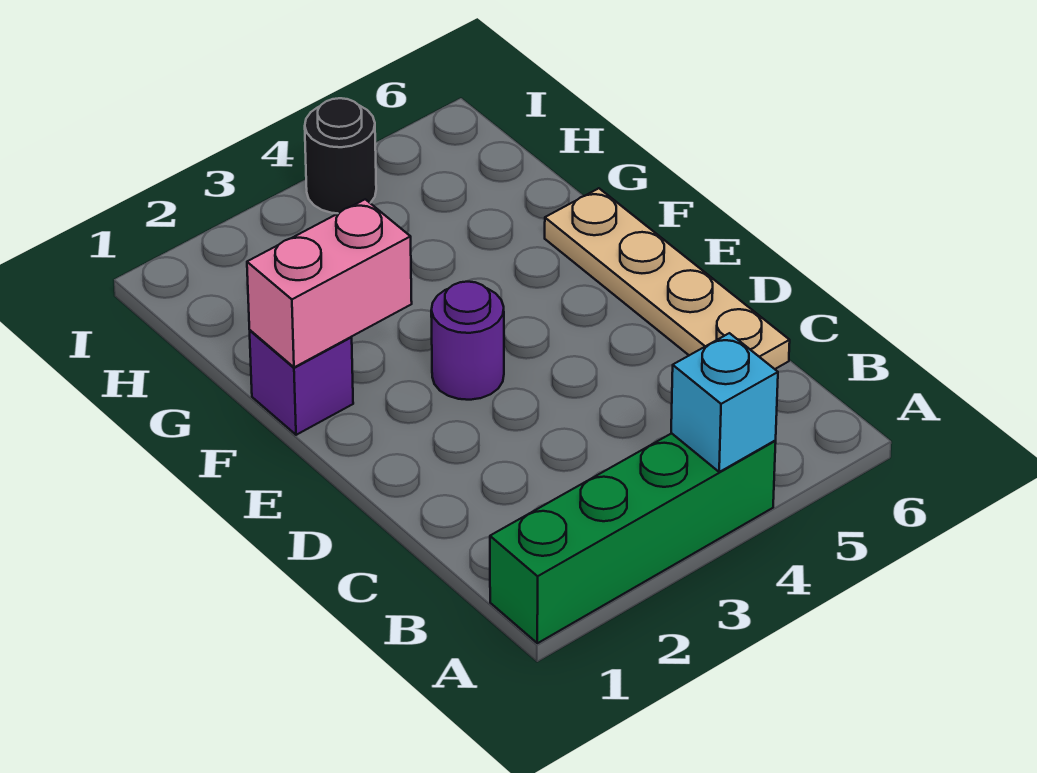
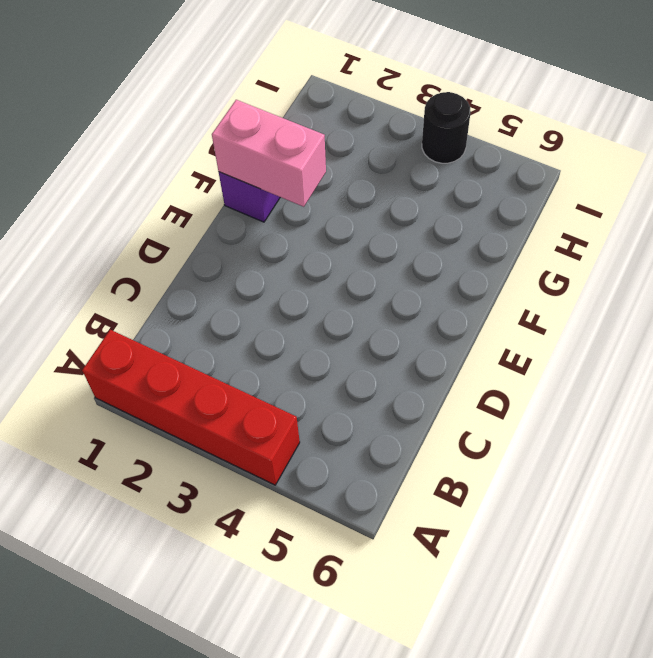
red brick A1:A4 level 1 -> green brick A1:A4 level 1
none -> tan plate C6:F6 level 1
none -> purple round brick E3 level 1

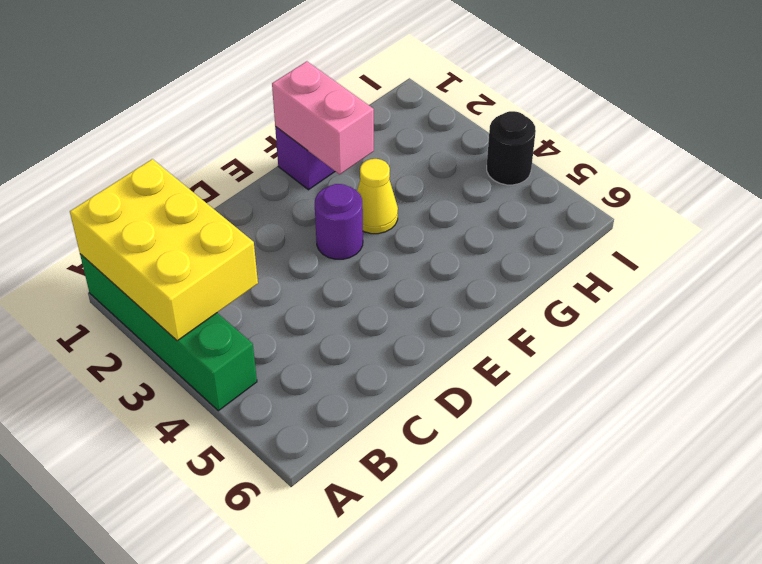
yellow brick A1:B3 level 2 -> none
yellow cone F3 level 1 -> none
none -> tan plate C6:F6 level 1
none -> cyan brick A4 level 2

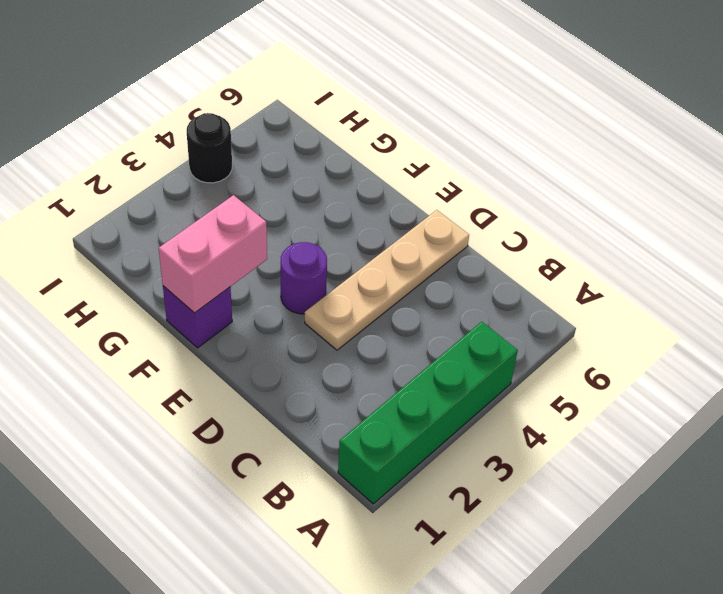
tan plate D3:D6 level 1 -> tan plate C6:F6 level 1
none -> cyan brick A4 level 2

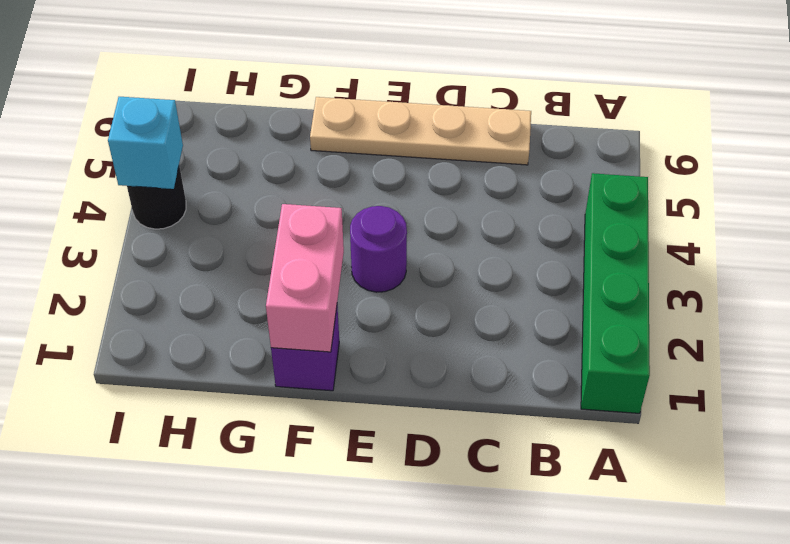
cyan brick I4 level 2 -> cyan brick A4 level 2

